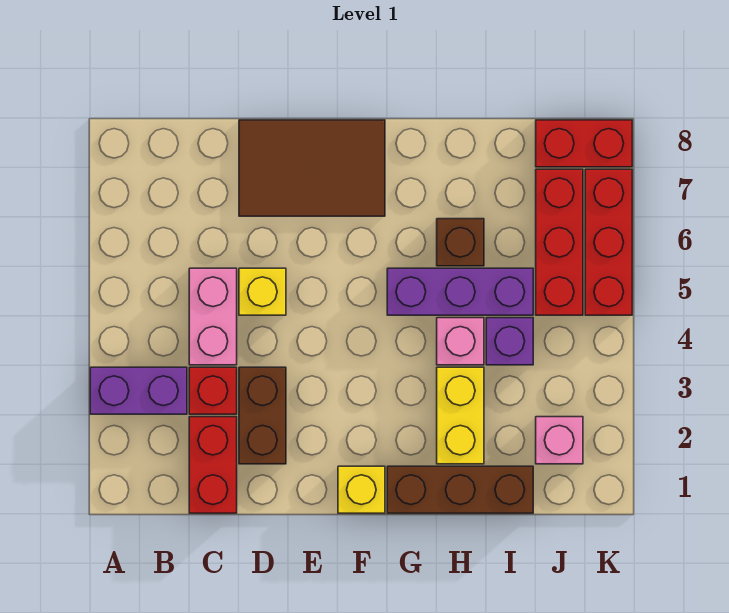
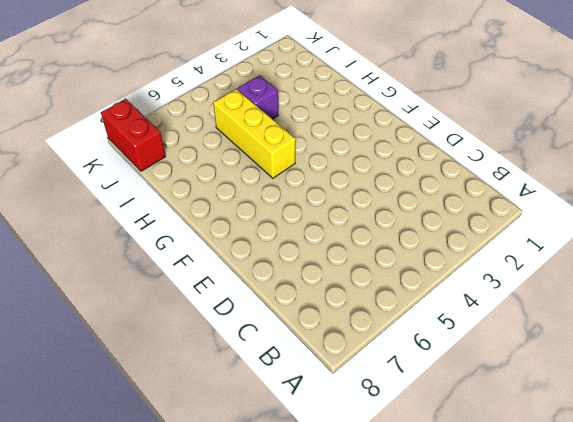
yellow brick G5:I5 level 1 -> purple brick G5:I5 level 1
none -> purple brick A3:B3 level 1
none -> red brick C1:C2 level 1
none -> red brick C3 level 1

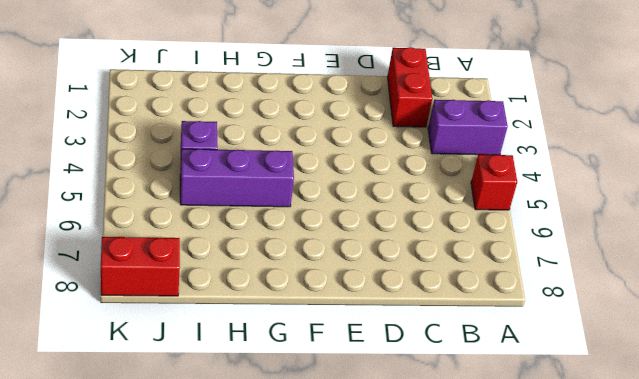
red brick A5 level 1 -> red brick C3 level 1
none -> pink brick C4:C5 level 1
none -> brown brick D2:D3 level 1
none -> yellow brick D5 level 1

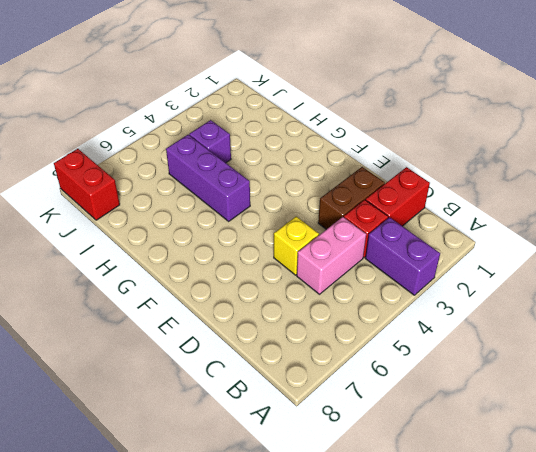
none -> brown tile D7:F8 level 1
none -> yellow brick F1 level 1
none -> brown brick G1:I1 level 1

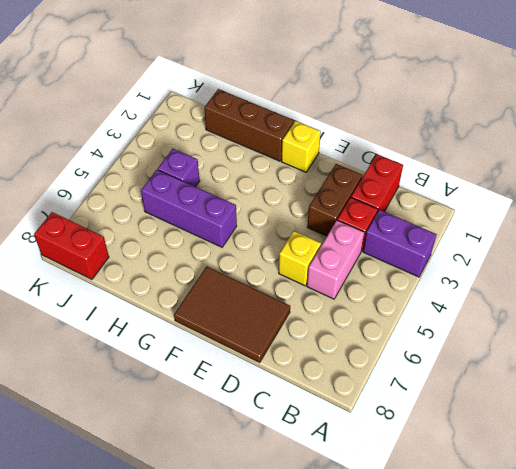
none -> yellow brick H2:H3 level 1
none -> pink brick H4 level 1
none -> brown brick H6 level 1

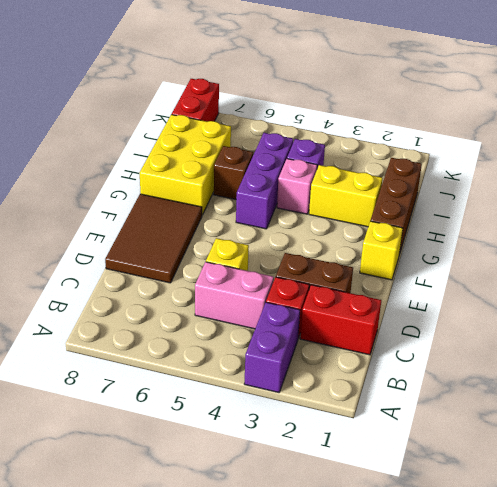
yellow brick G7:I8 level 1 -> none
none -> pink brick J2 level 1
none -> red brick J5:J7 level 1
none -> red brick K5:K7 level 1

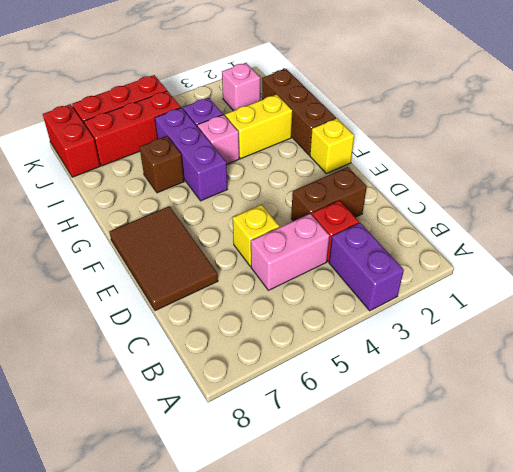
none -> red brick C1:C2 level 1

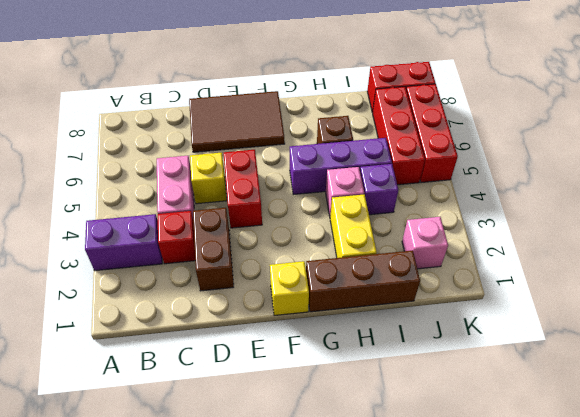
red brick E4:E5 level 1 -> red brick C1:C2 level 1

